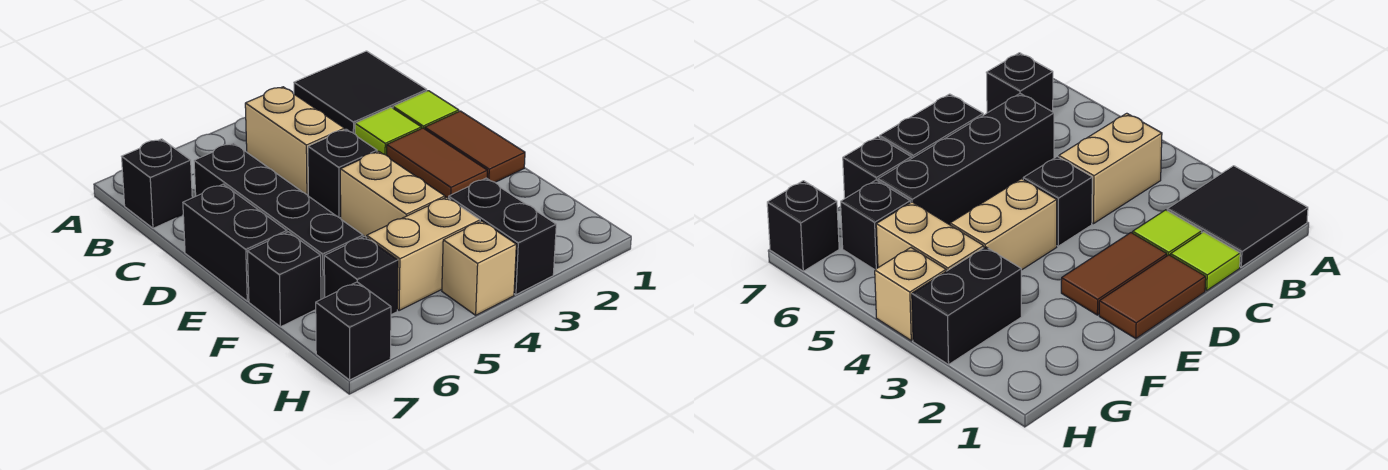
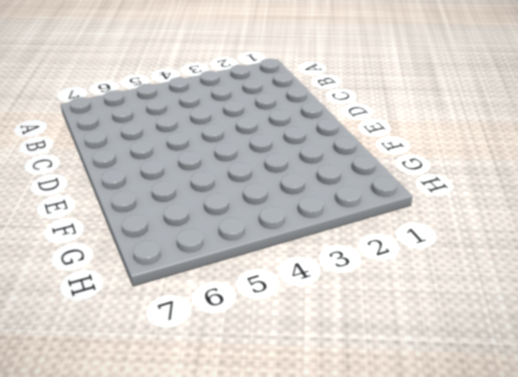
none -> black tile A1:B2 level 1
none -> tan brick B4:C4 level 1
none -> black brick B7 level 1

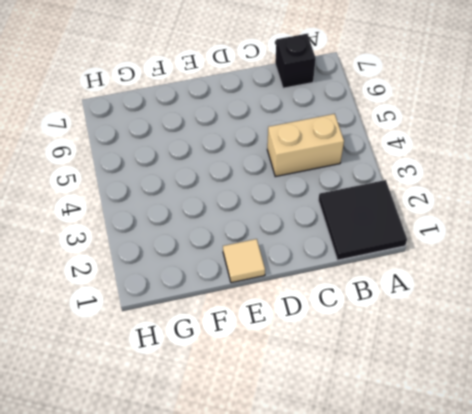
tan tile E1 level 1 -> brown tile D1:E1 level 1
none -> lime tile C1 level 1
none -> lime tile C2 level 1
none -> black brick C6:F6 level 1

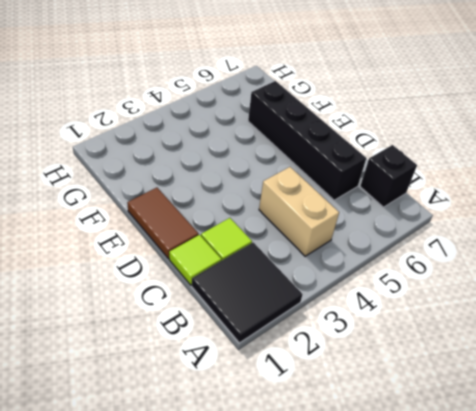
none -> brown tile D2:E2 level 1
none -> black brick D4 level 1
none -> black brick D7:E7 level 1

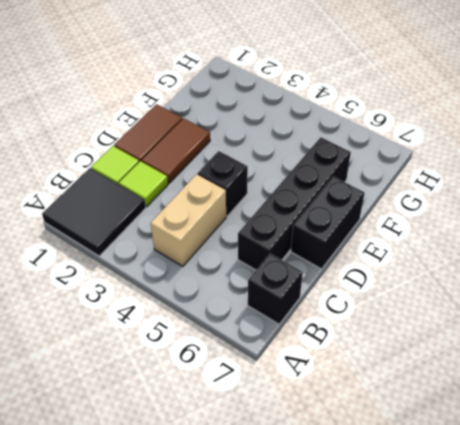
none -> tan brick E4:F4 level 1
none -> black brick F7 level 1
none -> black brick G3:H3 level 1

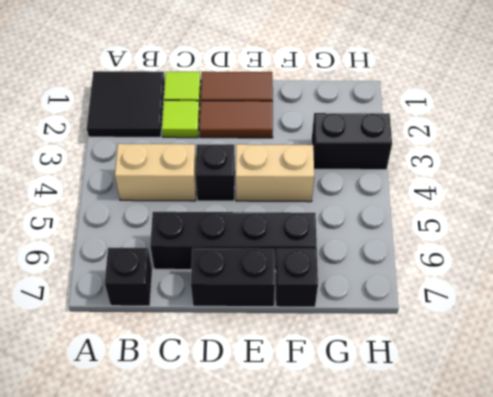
none -> tan brick G4:G5 level 1
none -> black brick G6 level 1
none -> tan brick H4 level 1

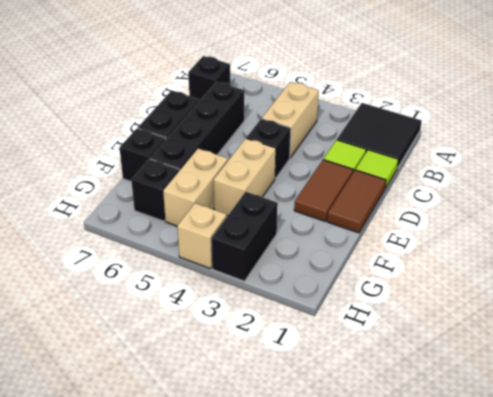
tan brick F5:G5 level 1 -> tan brick G4:G5 level 1
none -> black brick H7 level 1

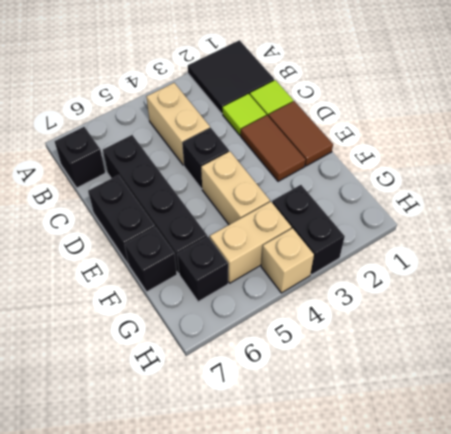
none -> black brick H7 level 1

